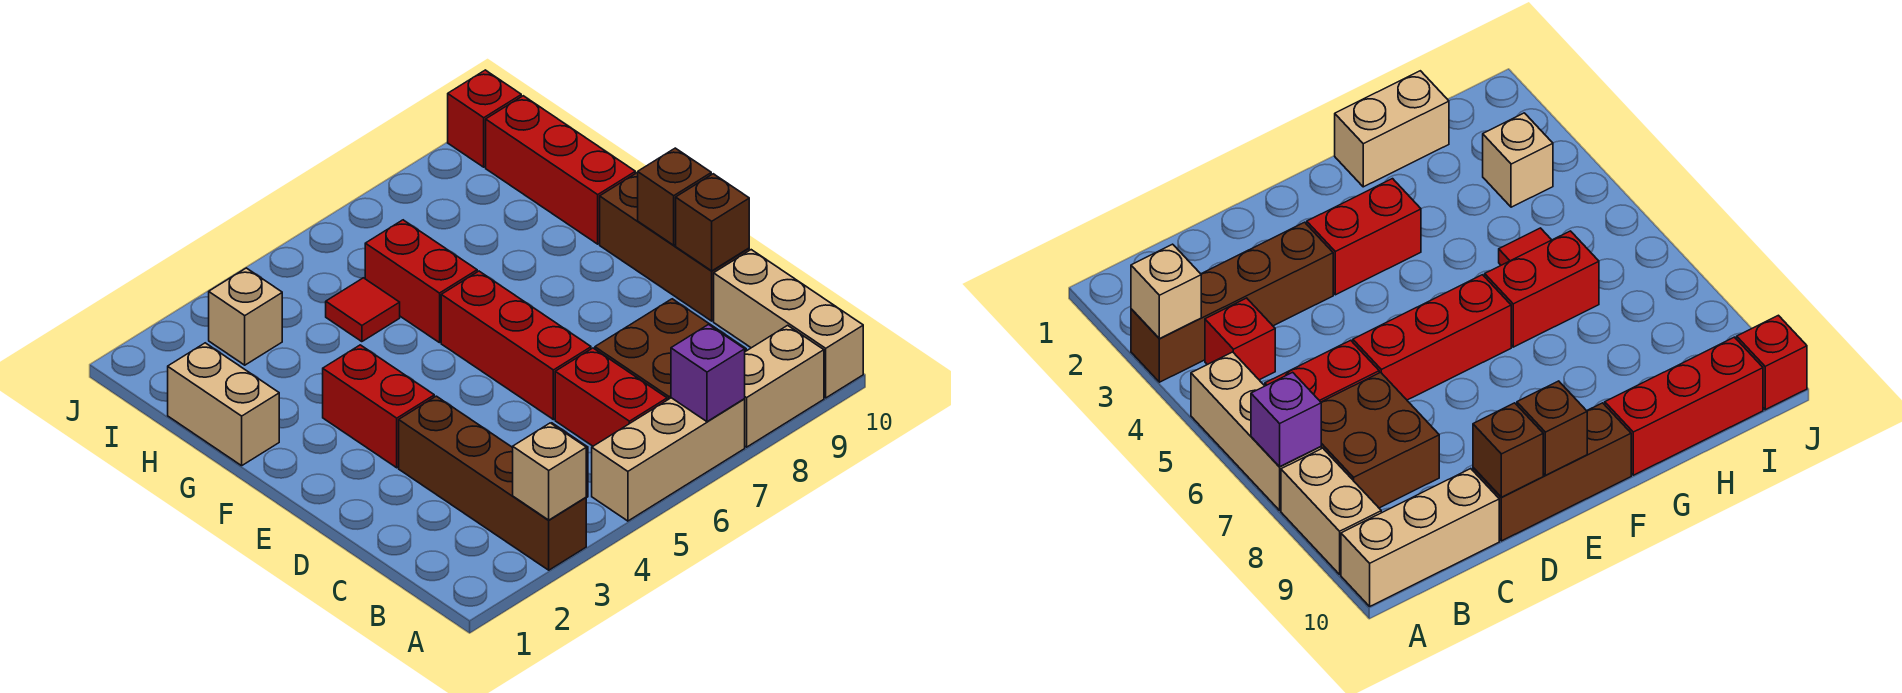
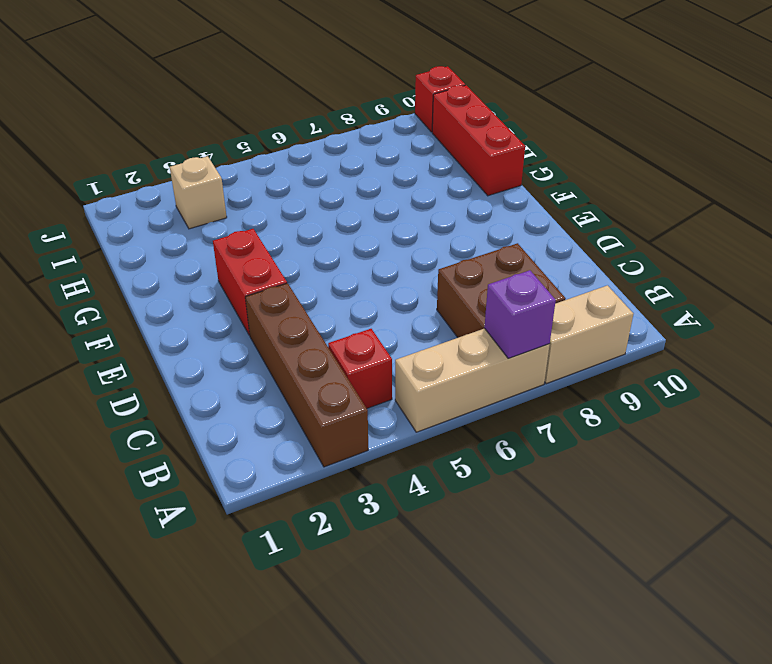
none -> tan brick A10:C10 level 1
none -> red brick B6:C6 level 1
none -> red brick D6:F6 level 1

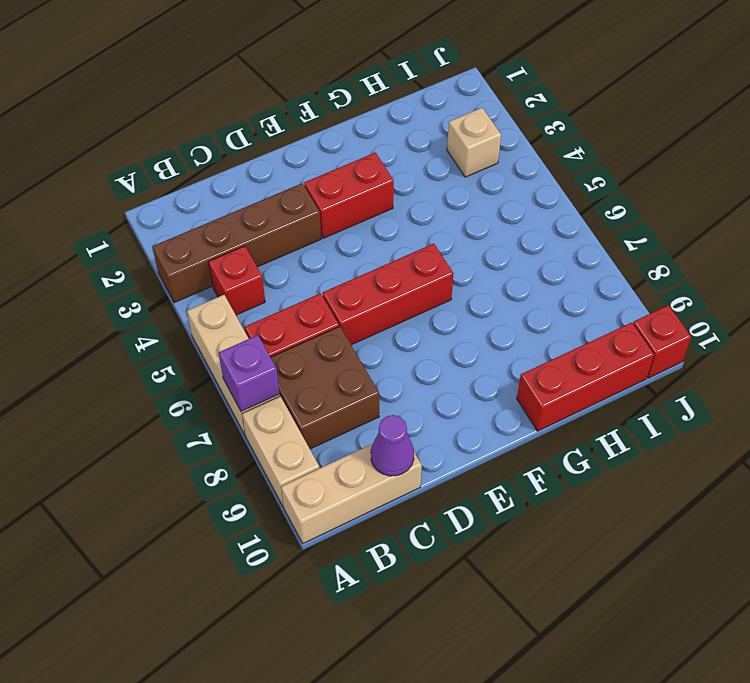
purple cone C10 level 2 -> none
none -> brown brick D10:F10 level 1
none -> tan brick G1:H1 level 1
none -> red brick G6:H6 level 1

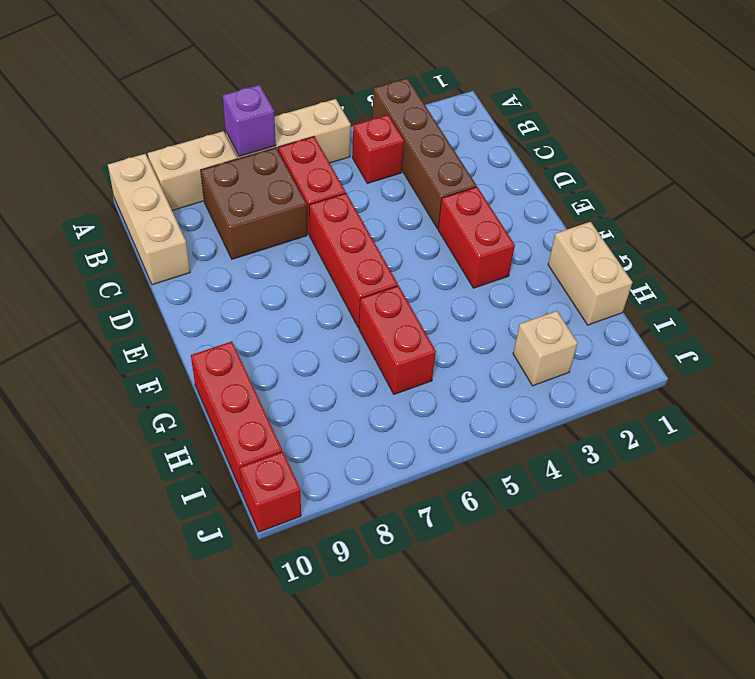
none -> brown brick D10:F10 level 1
none -> red tile H5 level 1
none -> tan brick A3 level 2

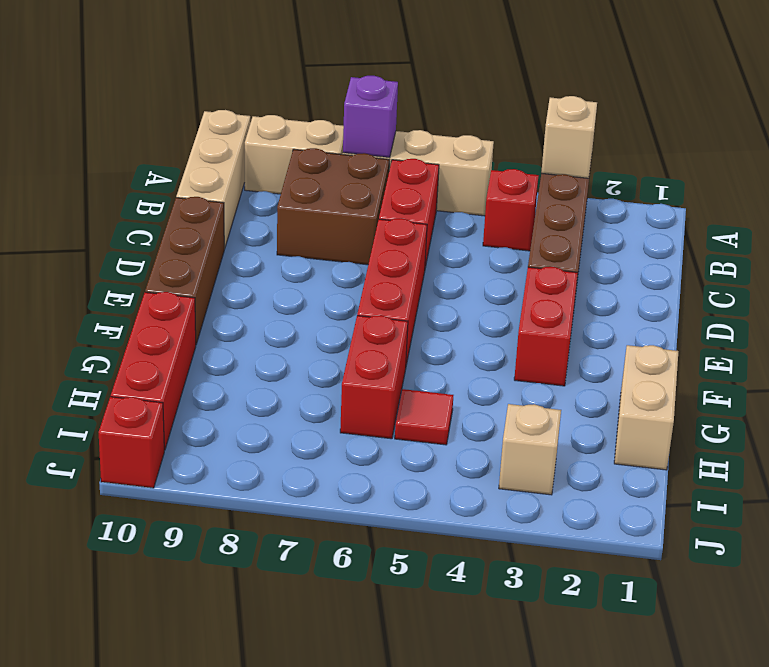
none -> brown brick D10 level 2
none -> brown brick E10 level 2

